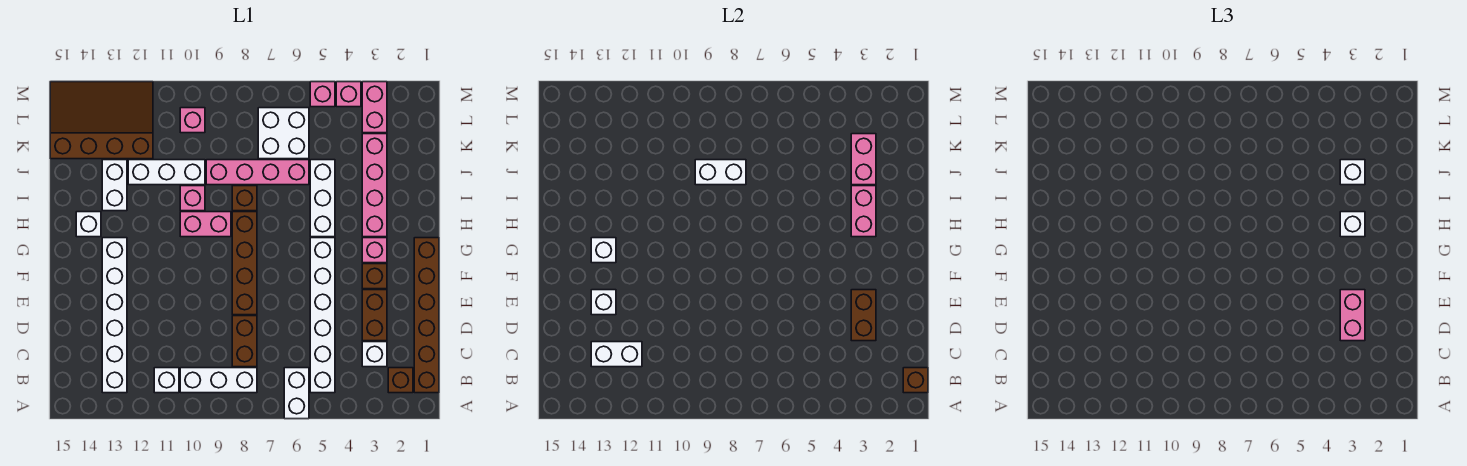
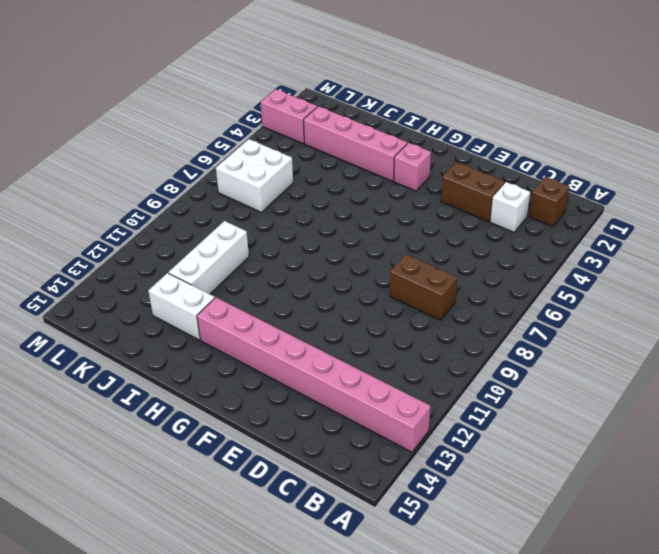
pink brick A13:H13 level 1 -> white brick B13:G13 level 1
none -> white brick A6:B6 level 1
none -> brown brick B1:G1 level 1
none -> white brick B5:G5 level 1
none -> white brick B8:B10 level 1

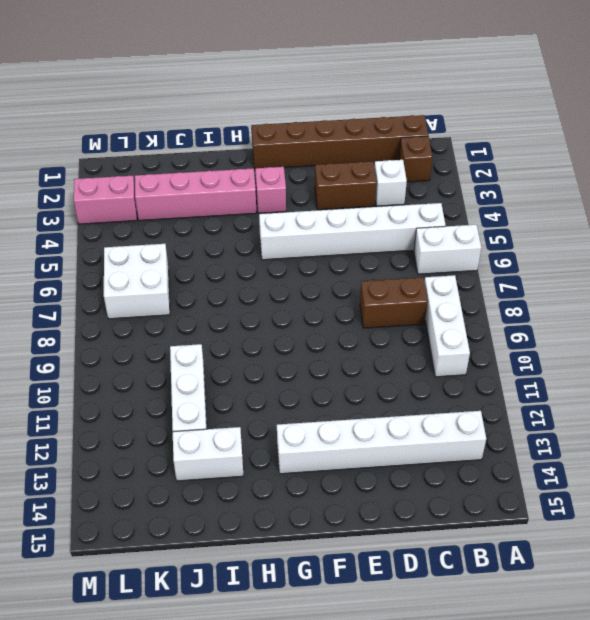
none -> white brick B11 level 1
none -> brown brick E8:H8 level 1
none -> brown brick F3 level 1
none -> white brick H5:J5 level 1

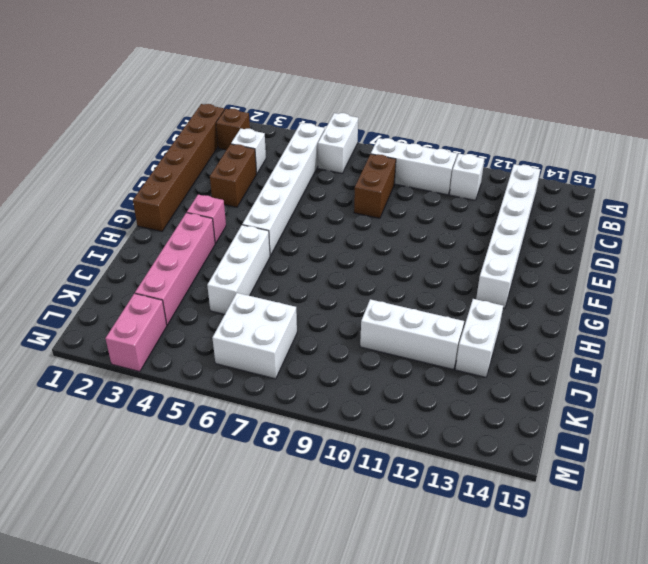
none -> brown brick E8:H8 level 1
none -> brown brick F3 level 1
none -> pink brick H9:H10 level 1
none -> white brick H14 level 1

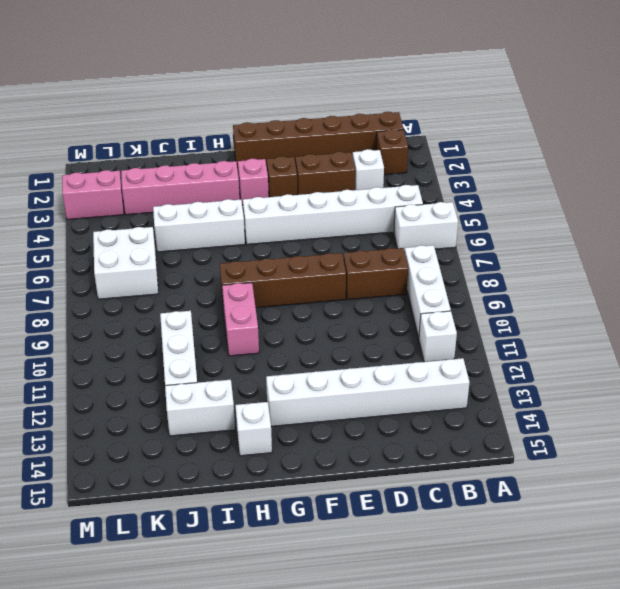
none -> brown brick I8 level 1
none -> pink brick I10 level 1
none -> pink brick J6:J9 level 1
none -> brown slope K12:M15 level 1 top K

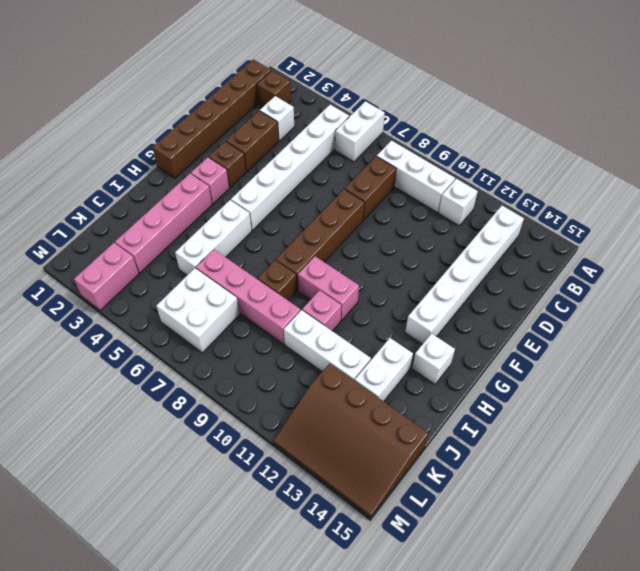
none -> pink brick L10 level 1
none -> pink brick M4 level 1
none -> pink brick M5 level 1
none -> brown brick B1 level 2

